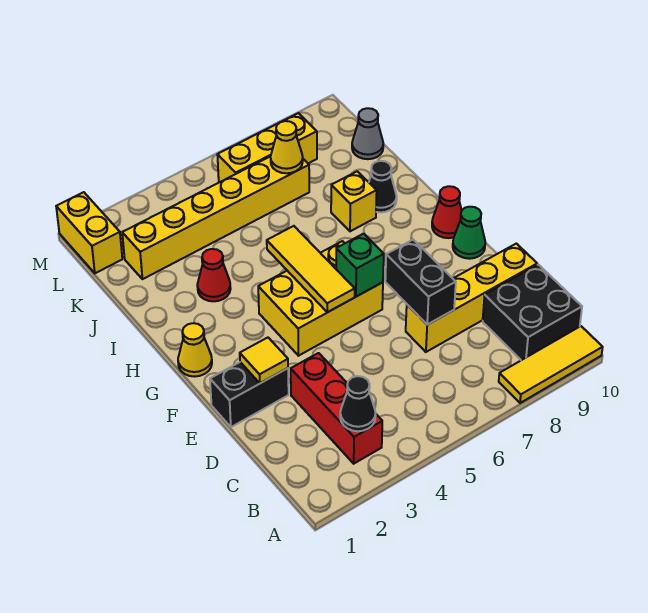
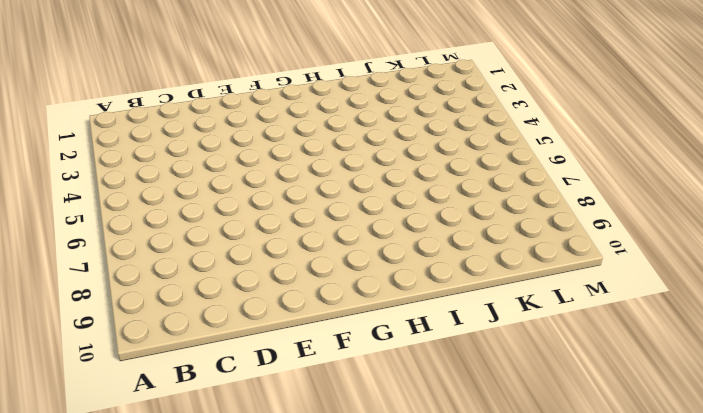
none -> yellow tile A8:A10 level 1
none -> red brick B3:D3 level 1
none -> black brick B9:C10 level 1

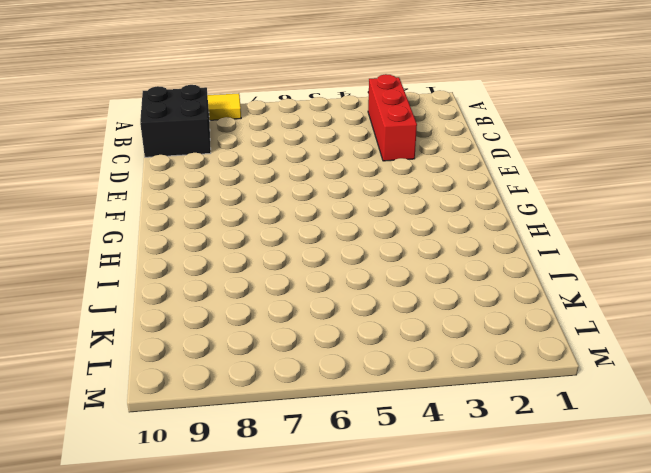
none -> yellow brick D7:D10 level 1
none -> black brick E1:E2 level 1
none -> yellow brick F4:G6 level 1

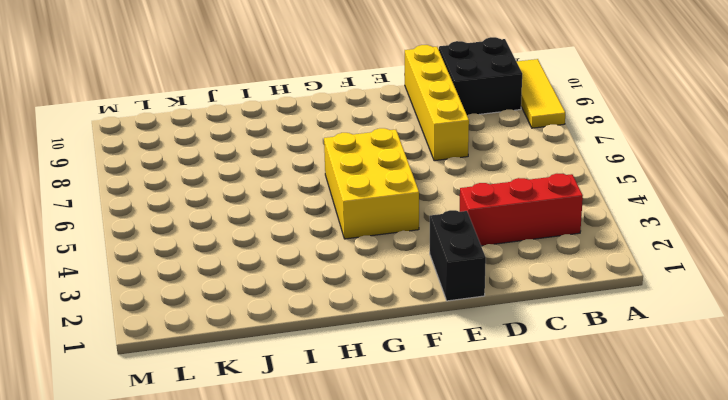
none -> green cone F10 level 1
none -> yellow cone G1 level 1
none -> red cone G10 level 1

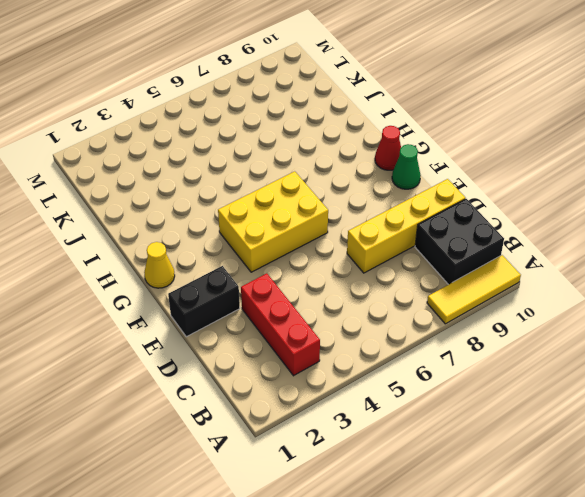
none -> red cone I3 level 1
none -> yellow brick I8 level 1
none -> black cone I9 level 1

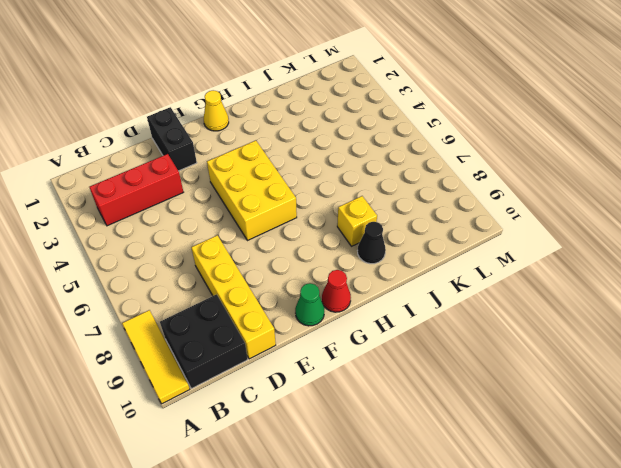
none -> red cone I3 level 1
none -> yellow brick K2:K7 level 1
none -> grey cone K10 level 1

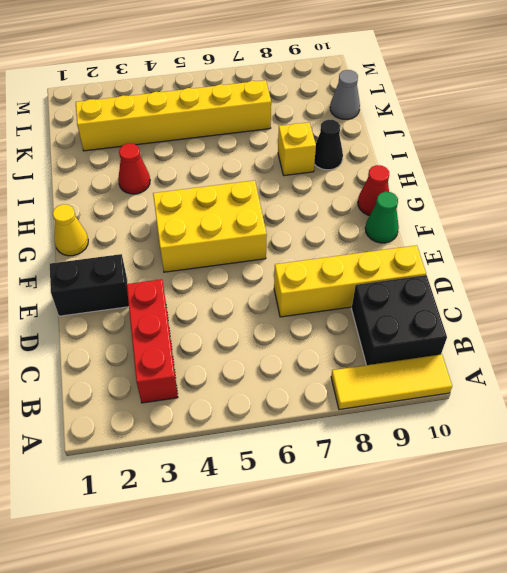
none -> yellow brick L1:M1 level 1
none -> yellow brick L6:L8 level 1
none -> black cone B3 level 2

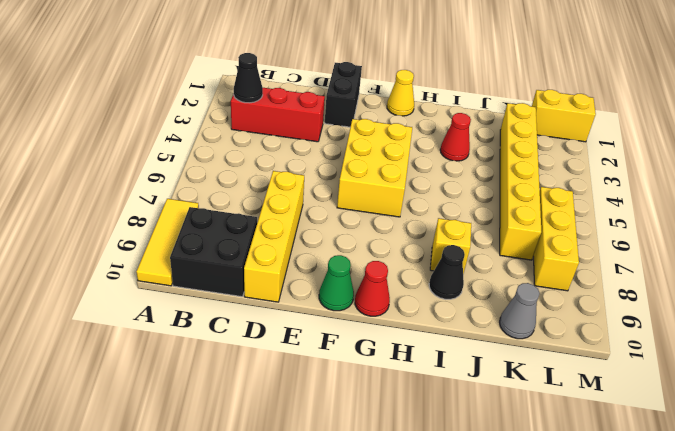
none -> black brick D7:E7 level 2
none -> yellow tile E2 level 2
none -> yellow tile F5:H5 level 2

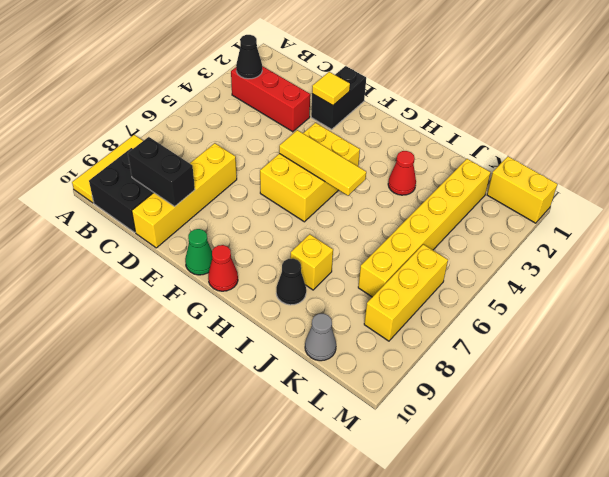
black brick C9:D9 level 2 -> black brick D7:E7 level 2
none -> yellow cone G1 level 1
none -> green brick F6 level 2
none -> yellow cone K7 level 2

